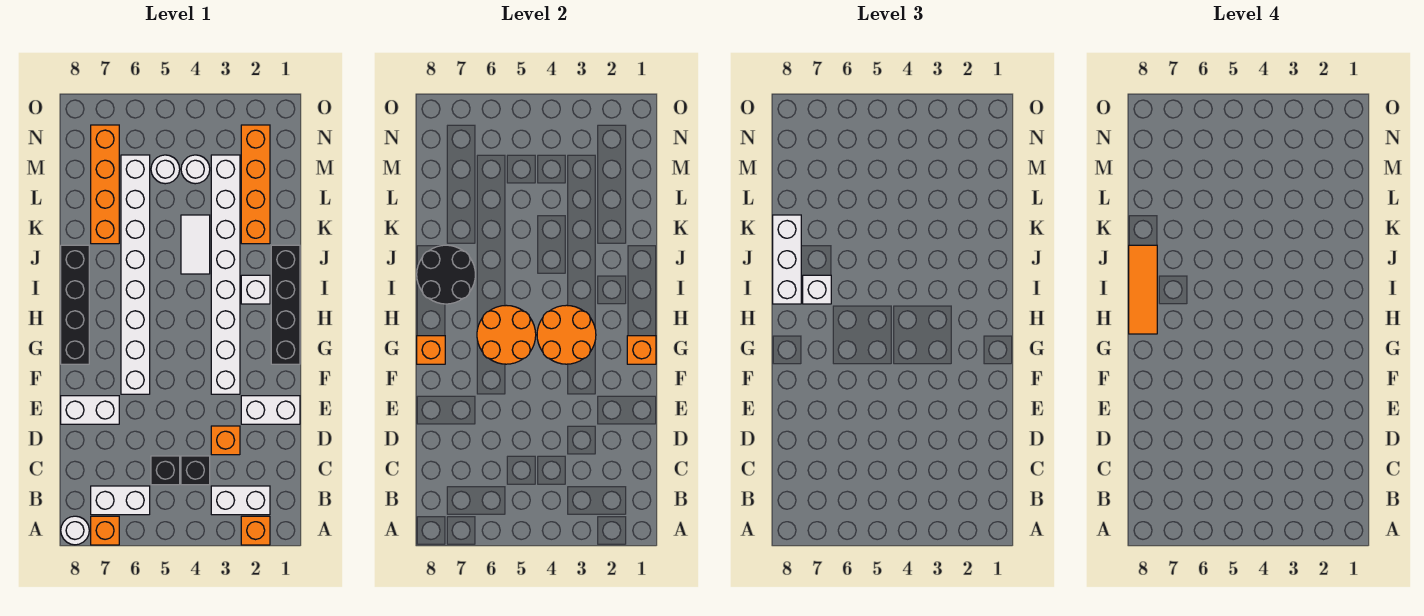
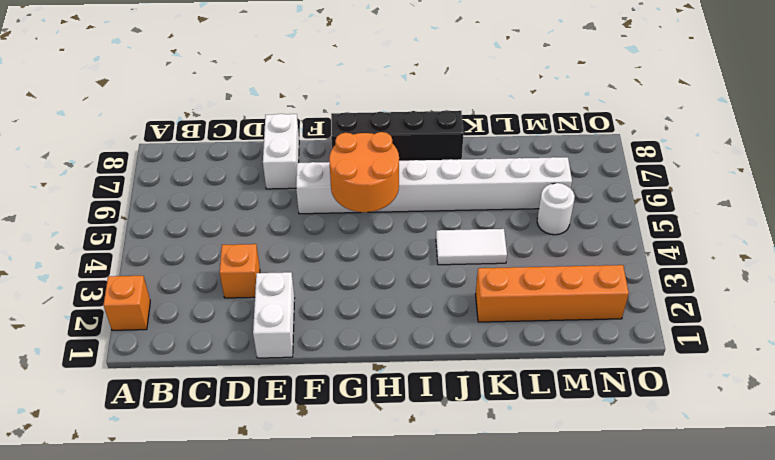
none -> orange brick A7 level 1
none -> white round brick A8 level 1
none -> white brick B2:B3 level 1

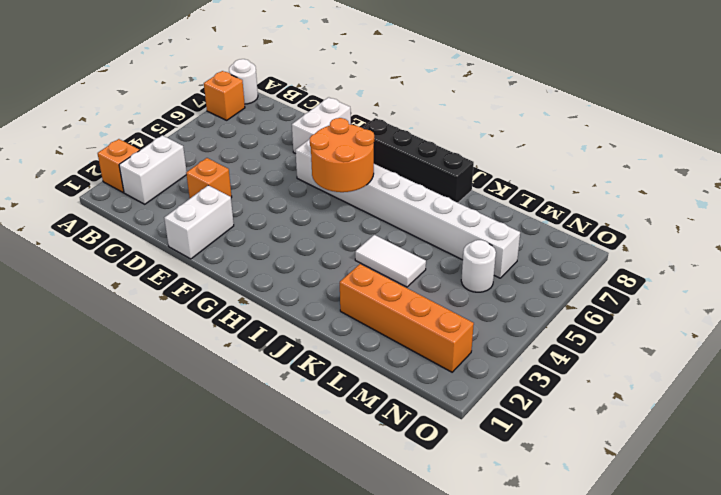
none -> white brick B6:B7 level 1
none -> black brick C4 level 1
none -> black brick C5 level 1

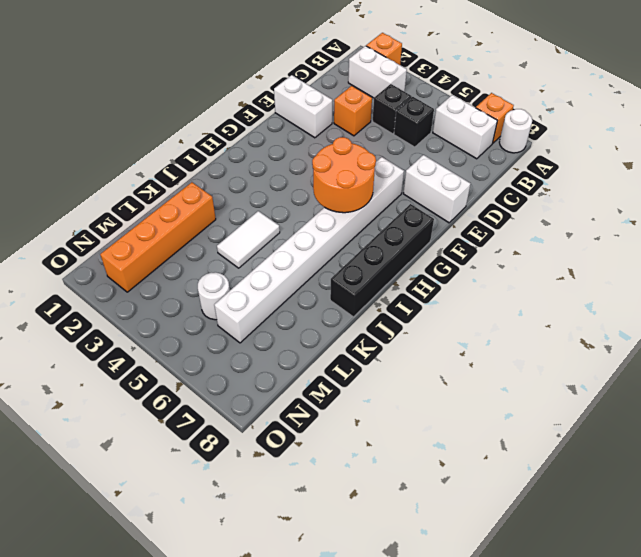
none -> white brick F3:M3 level 1
none -> black brick G1:J1 level 1
none -> white brick I2 level 1

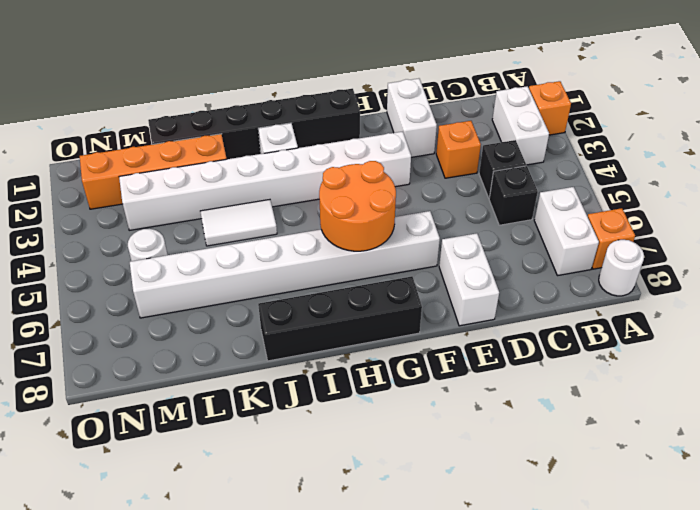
black brick G1:L1 level 1 -> black brick G1:J1 level 1
none -> orange brick K7:N7 level 1
none -> white round brick M4 level 1
none -> orange brick G1 level 2

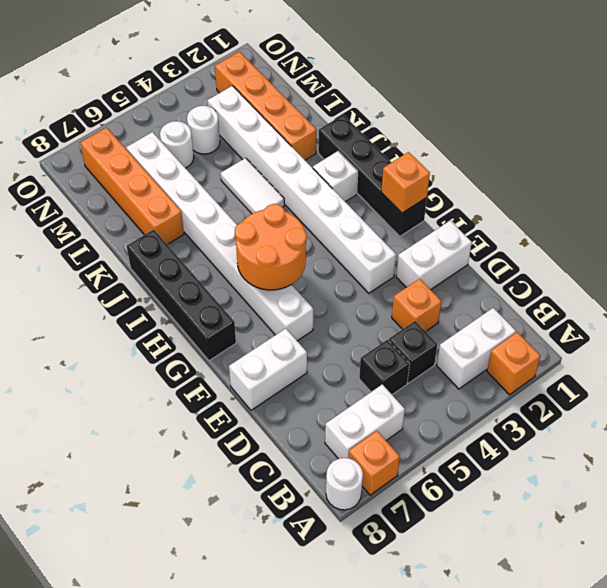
none -> orange round brick G3:H4 level 2
none -> orange brick G8 level 2
none -> black round brick I7:J8 level 2

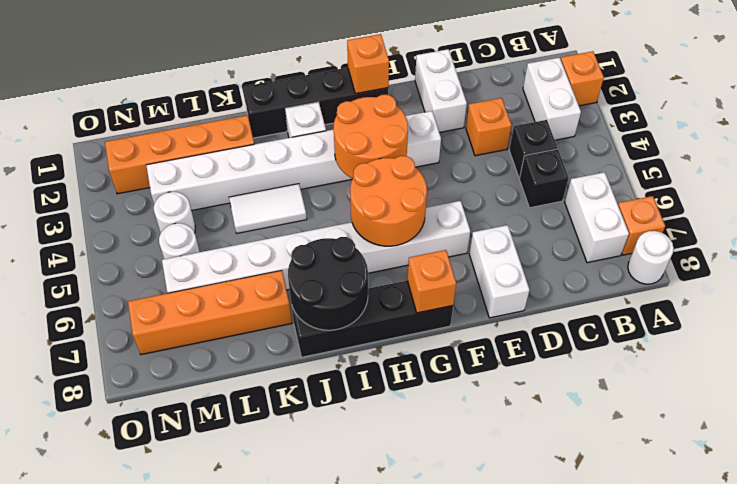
none -> white brick I7 level 3
none -> white brick I8:K8 level 3
none -> orange tile H8:J8 level 4

